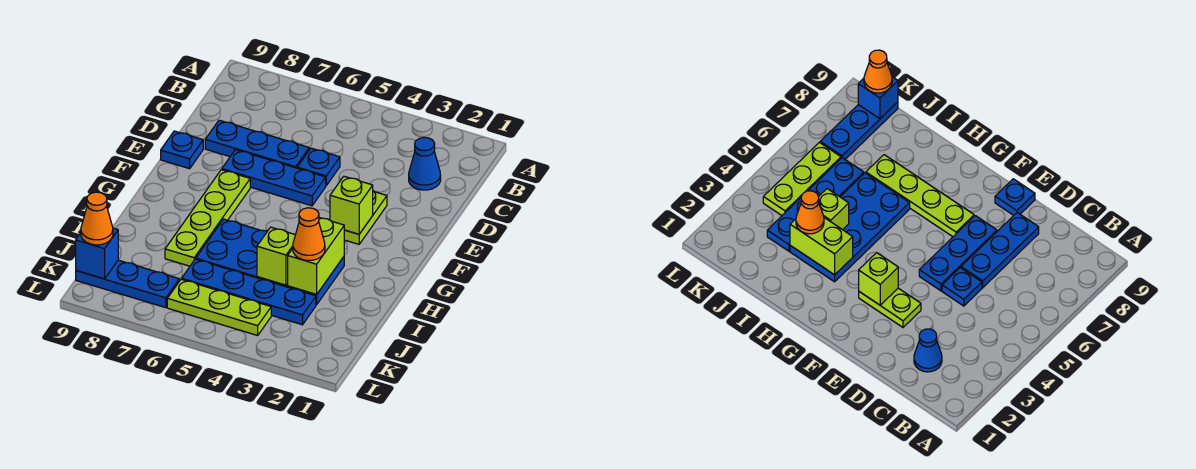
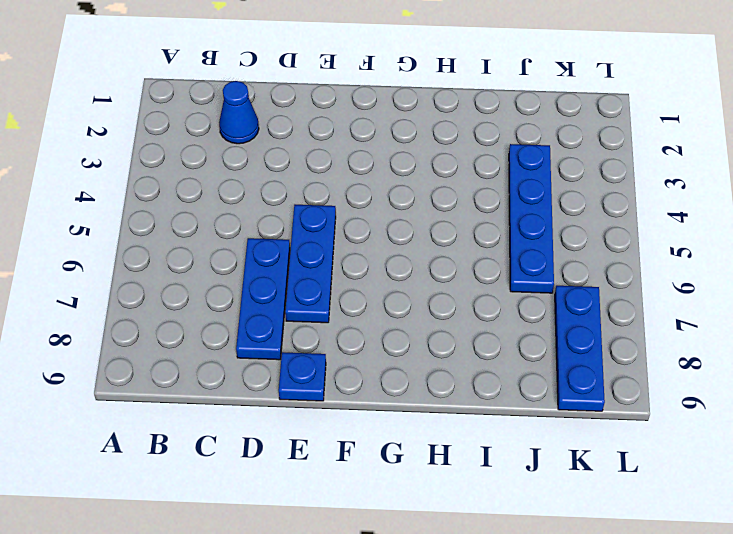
none -> blue plate D5 level 1
none -> lime plate E3:F3 level 1
none -> lime plate F7:I7 level 1

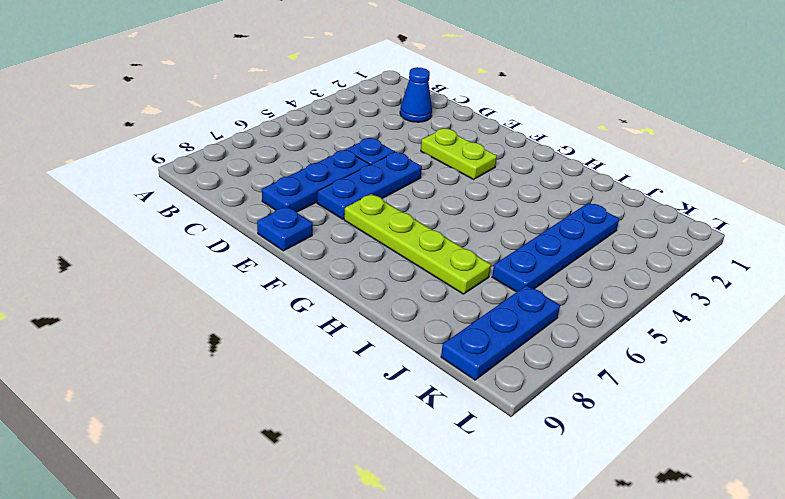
none -> blue plate H3:I6 level 1
none -> lime plate K4:K6 level 1
none -> lime brick F3 level 2

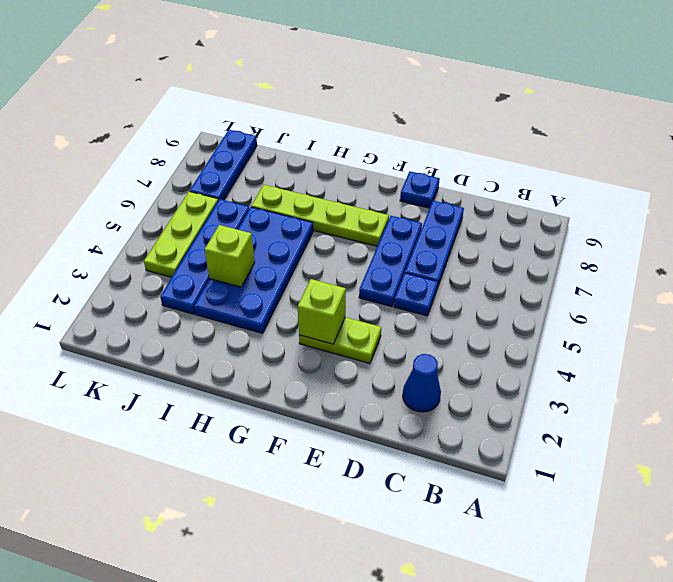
none -> lime brick H3:I3 level 2
none -> blue brick K9 level 2
none -> orange cone I3 level 3

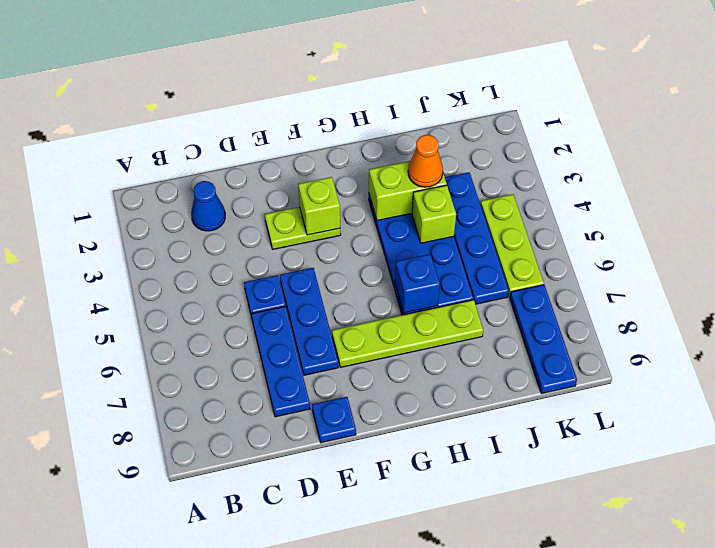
blue brick H6 level 2 -> blue brick K9 level 2
none -> orange cone K9 level 3

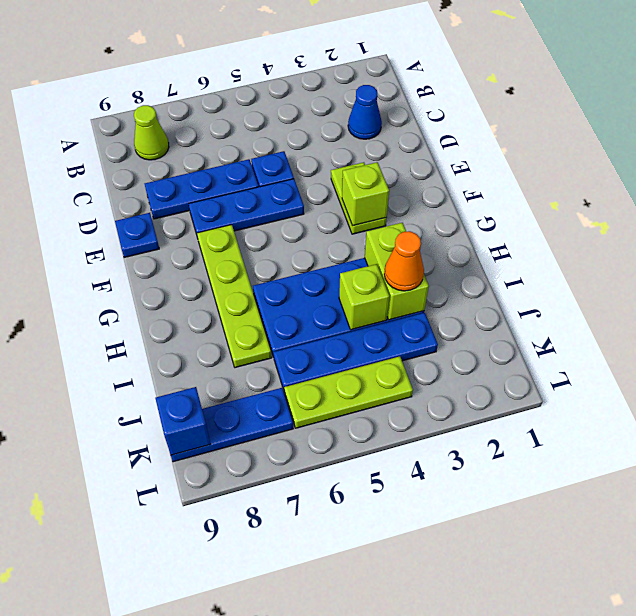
lime cone B8 level 1 -> none
none -> orange cone K9 level 3

